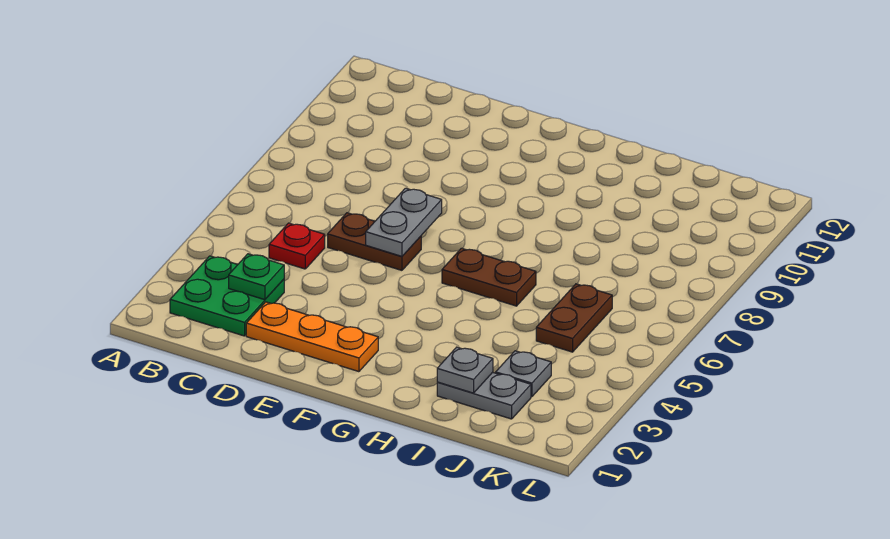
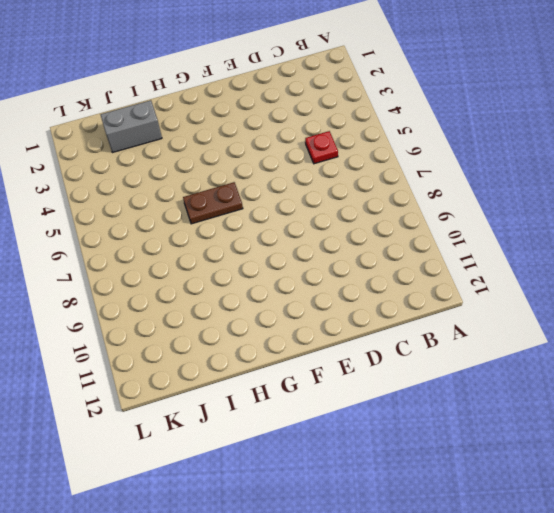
grey brick I2:J2 level 1 -> grey plate I2:J2 level 1
none -> green plate B2:C3 level 1
none -> orange plate D2:F2 level 1

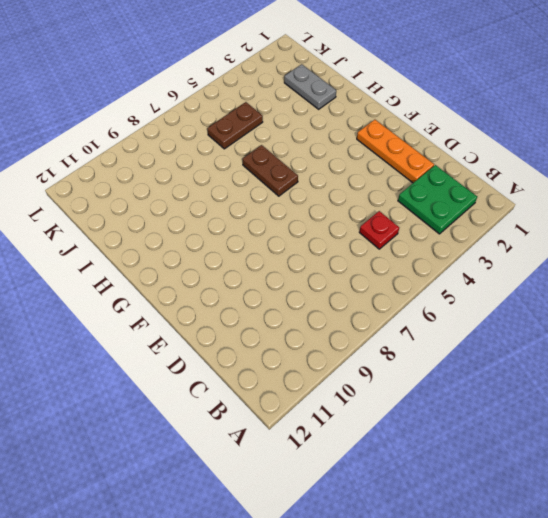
none -> brown plate D6:E6 level 1
none -> grey plate J3 level 1

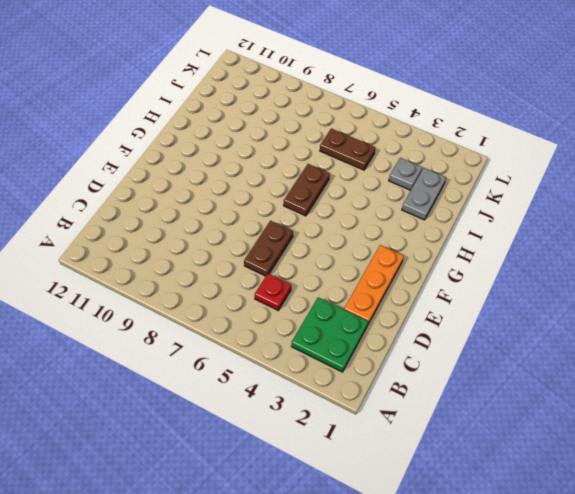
none -> green plate C3 level 2
none -> grey plate E6:E7 level 2

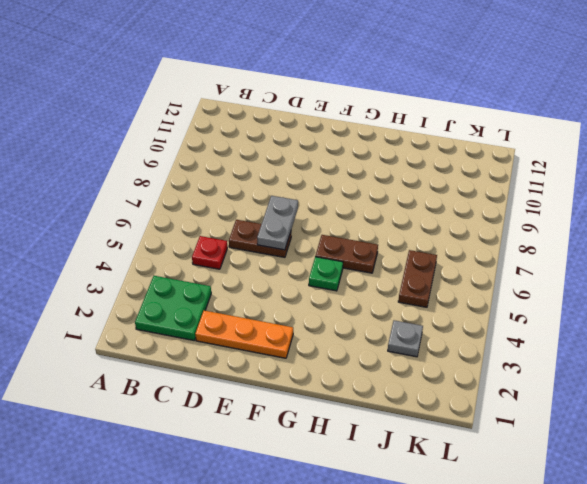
green plate G5 level 1 -> green plate C3 level 2
none -> grey plate I2:J2 level 1
none -> grey plate I2 level 2

